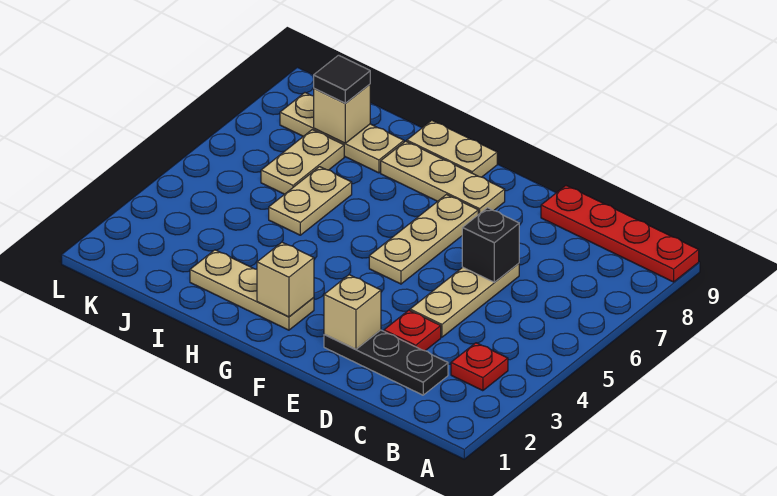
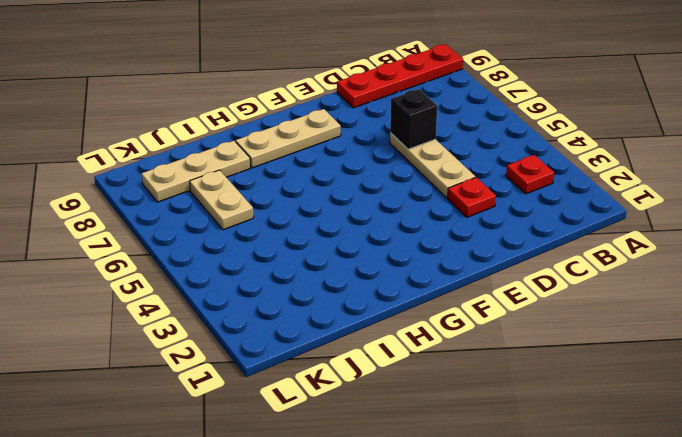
none -> black plate C2:E2 level 1
none -> tan plate F5:F7 level 1
none -> tan plate G2:I2 level 1

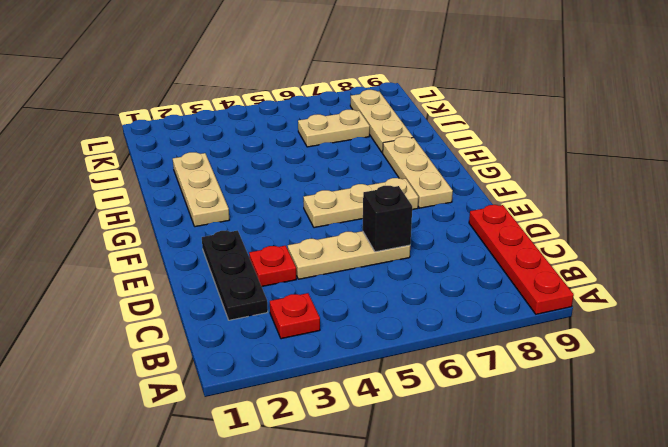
none -> tan plate G9:H9 level 1
none -> tan plate I5:I6 level 1
none -> tan brick E2 level 2

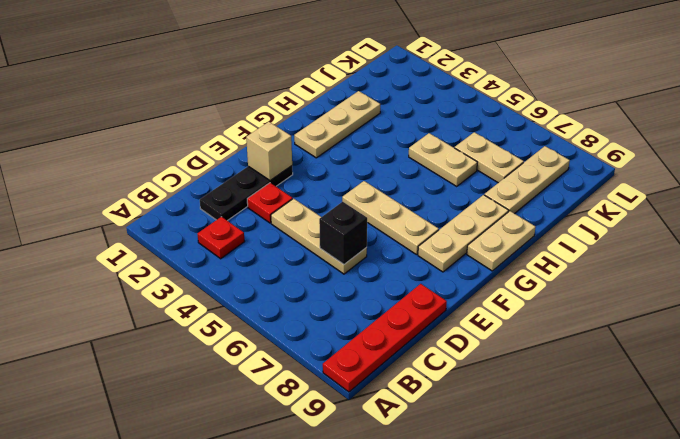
none -> tan brick G2 level 2
none -> tan brick J8 level 2
none -> black tile J8 level 3

